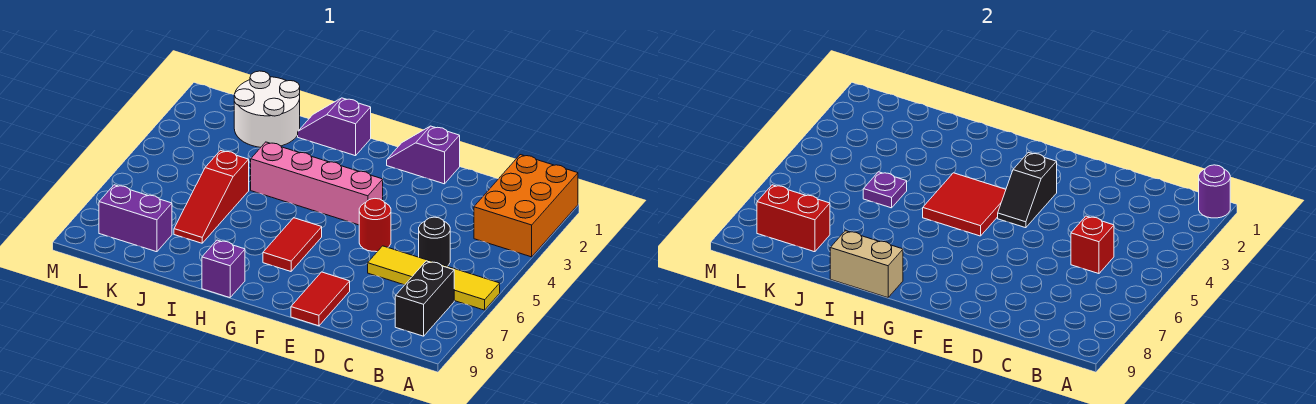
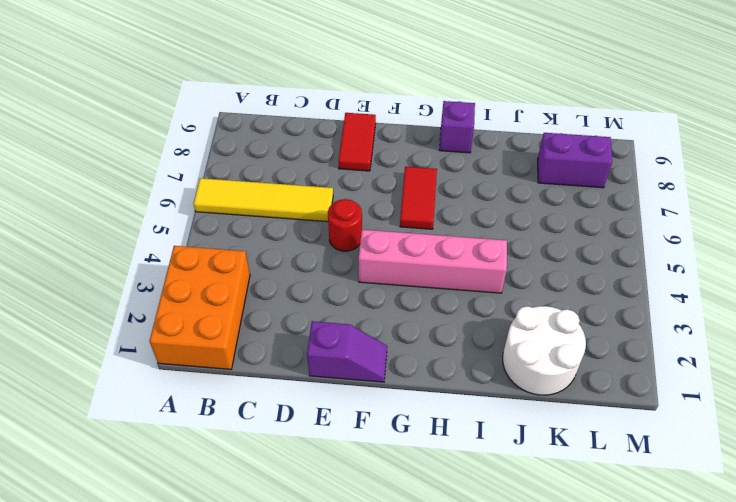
none -> black brick B7:B8 level 1
none -> black round brick C5 level 1
none -> purple slope H1:I1 level 1 top H

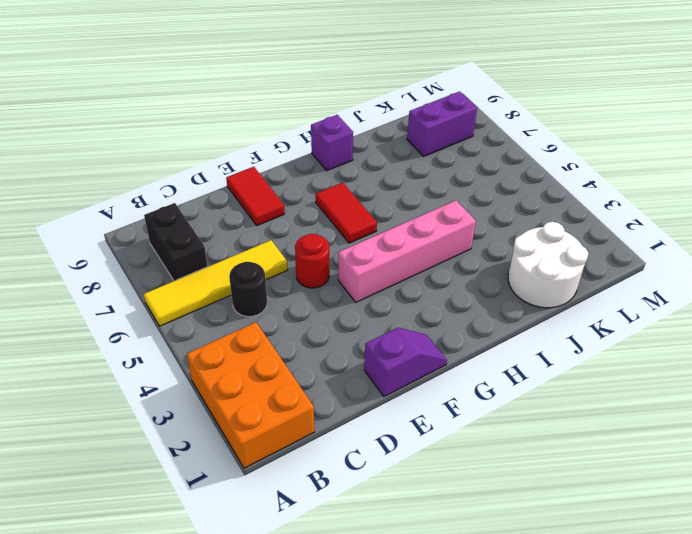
none -> purple slope H1:I1 level 1 top H
none -> red slope J5:J7 level 1 top 5
none -> purple round brick A1 level 2

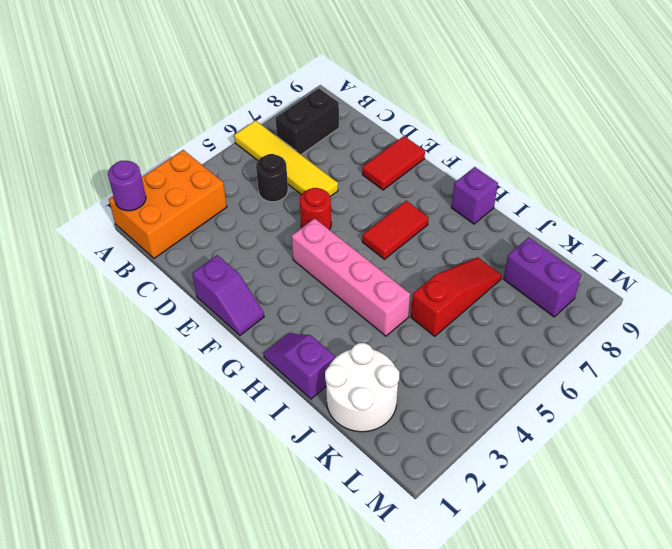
purple slope H1:I1 level 1 top I -> purple slope H1:I1 level 1 top H
none -> red brick C5 level 2
none -> black slope F3:F4 level 2 top 3
none -> red tile G4:H5 level 2

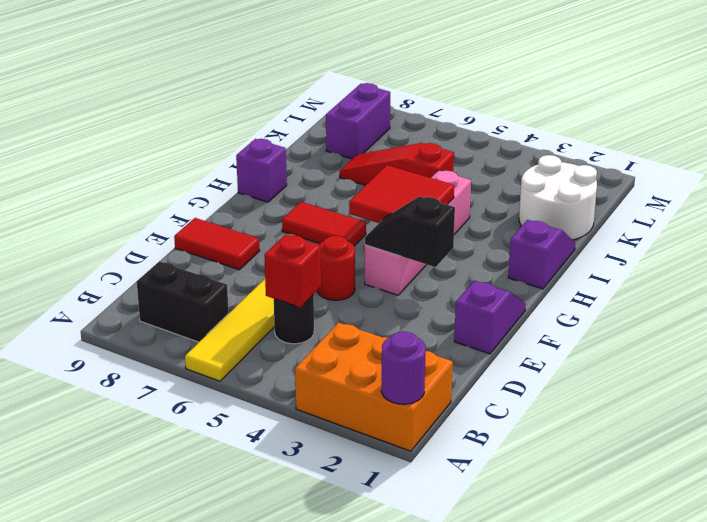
none -> tan brick H9:I9 level 2
none -> purple plate J5 level 2
none -> red brick K8:L8 level 2

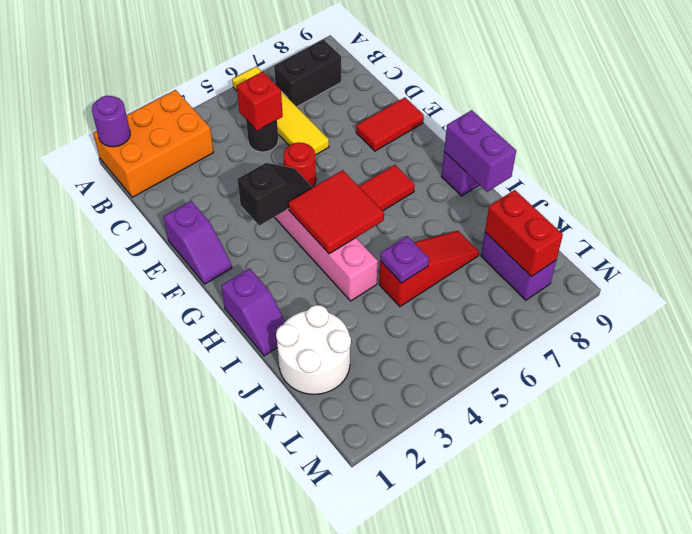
purple brick H9:I9 level 2 -> tan brick H9:I9 level 2

